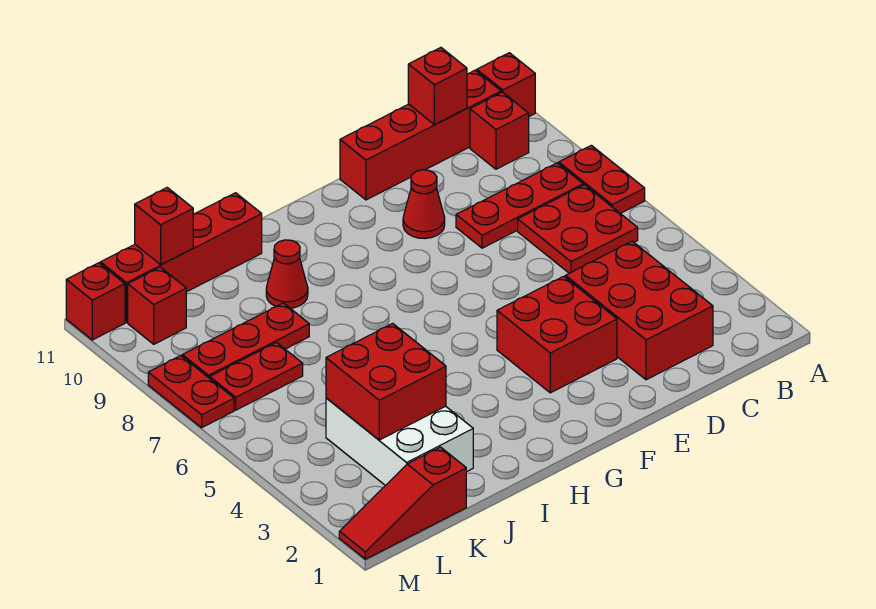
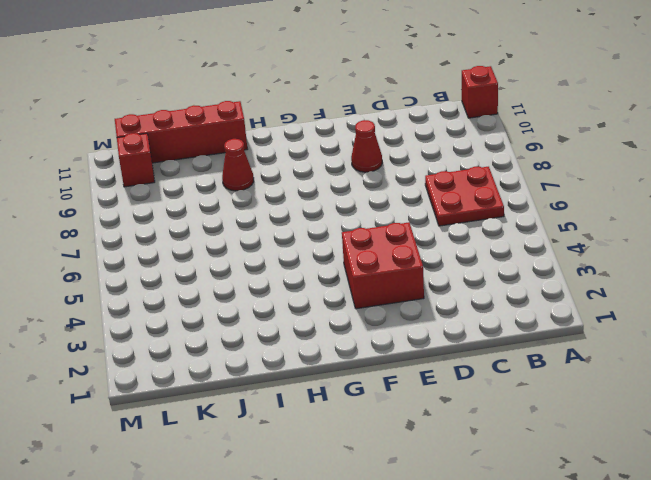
none -> red plate A7:A8 level 1
none -> red plate B8:D8 level 1
none -> red brick B10 level 1

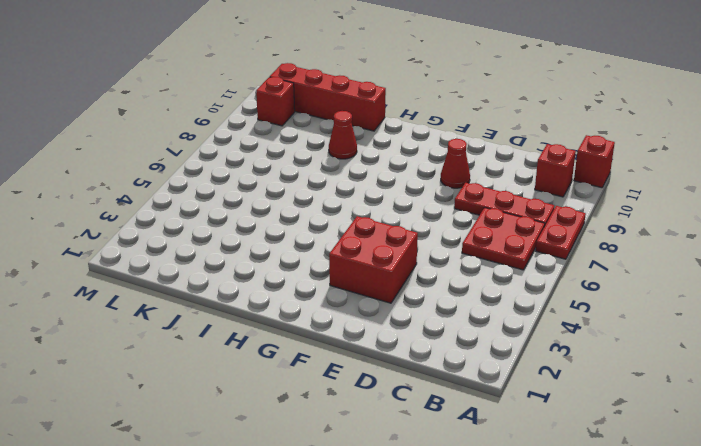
none -> red brick B11:E11 level 1
none -> red brick C2:D4 level 1
none -> white brick J2:K4 level 1

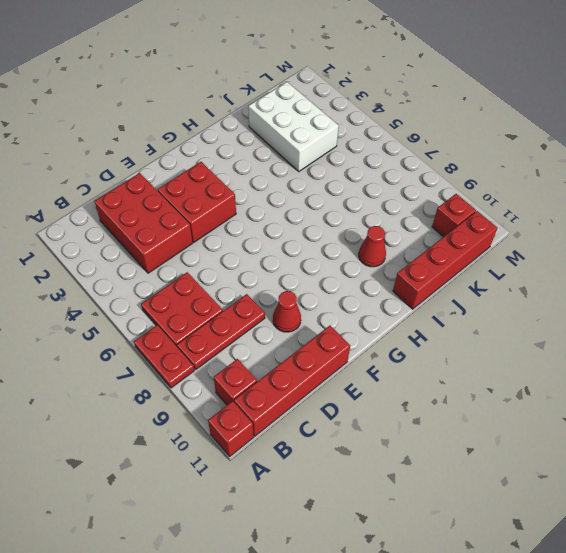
none -> red plate J8:L8 level 1
none -> red slope K1:M1 level 1 top K
none -> red plate K7:L7 level 1

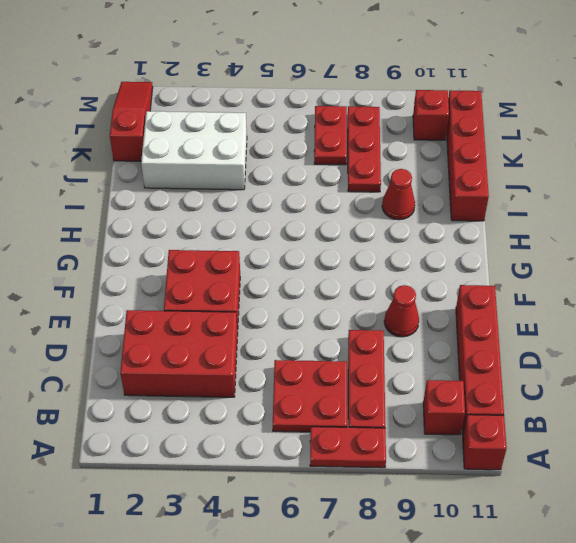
none -> red plate M7:M8 level 1
none -> red brick M11 level 1
none -> red brick C11 level 2

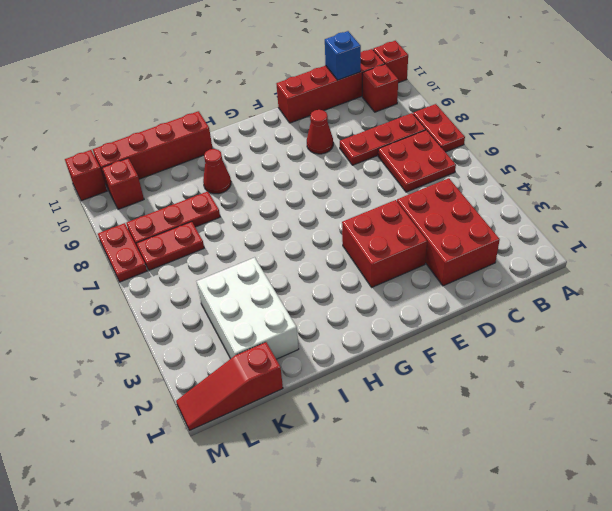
blue brick C11 level 2 -> red brick C11 level 2
none -> red brick J3:K4 level 2
none -> red brick K11 level 2

